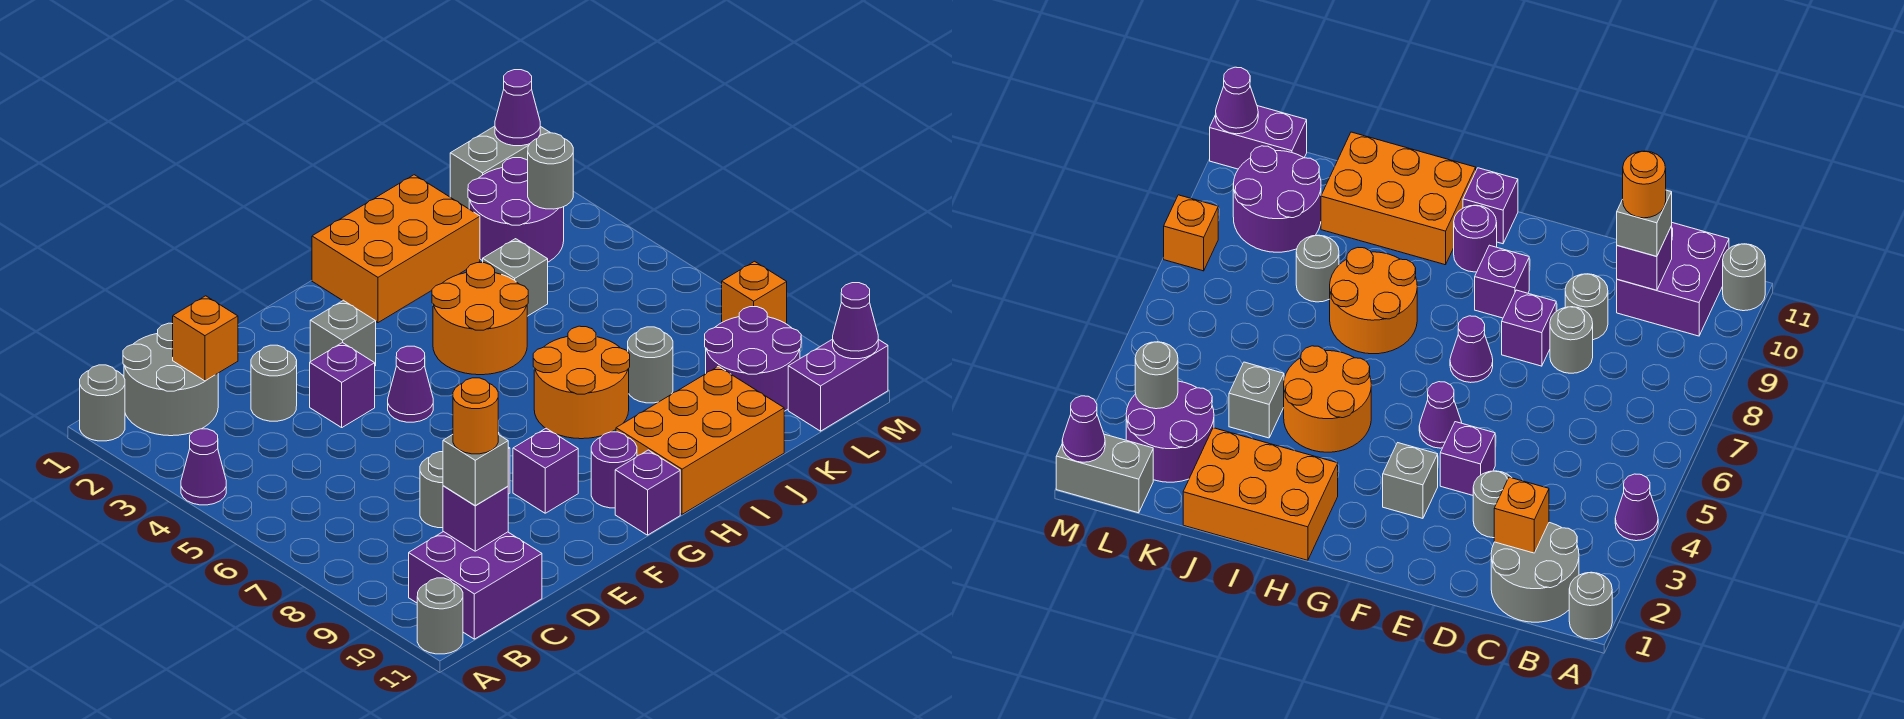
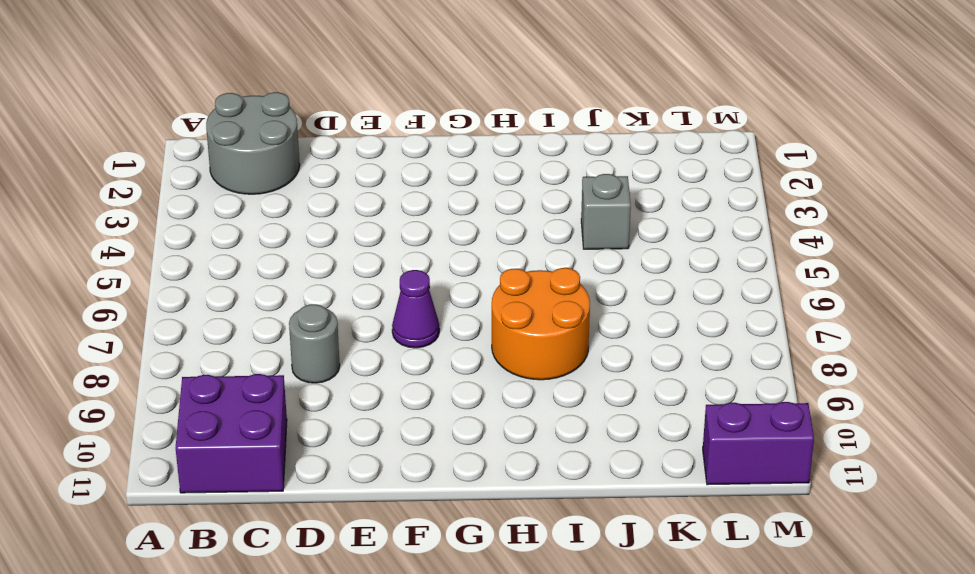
none -> grey round brick A1 level 1
none -> purple cone A4 level 1
none -> grey round brick A11 level 1
none -> grey round brick D3 level 1

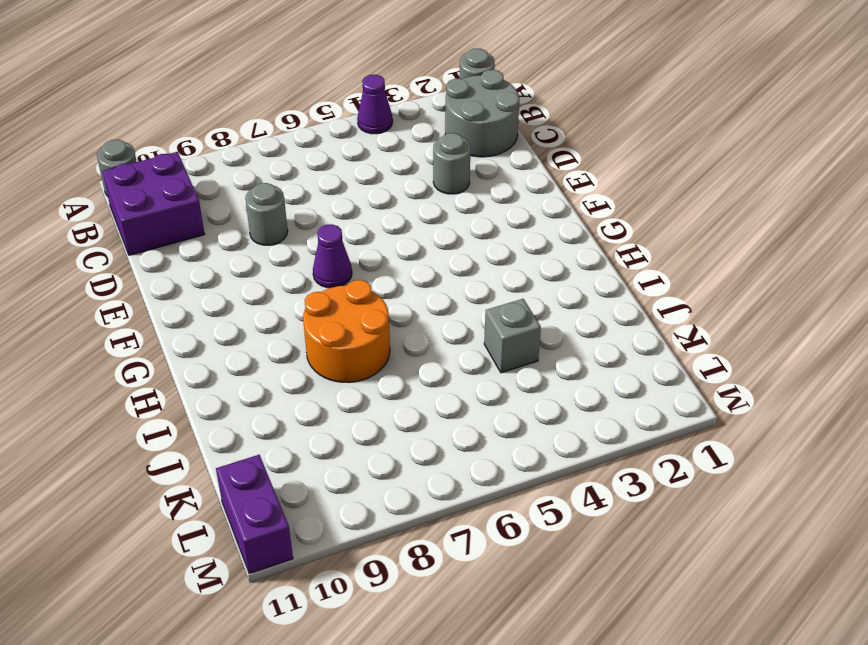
none -> grey round brick D9 level 1
none -> purple brick E4 level 1
none -> purple brick E8 level 1
none -> grey brick F3 level 1

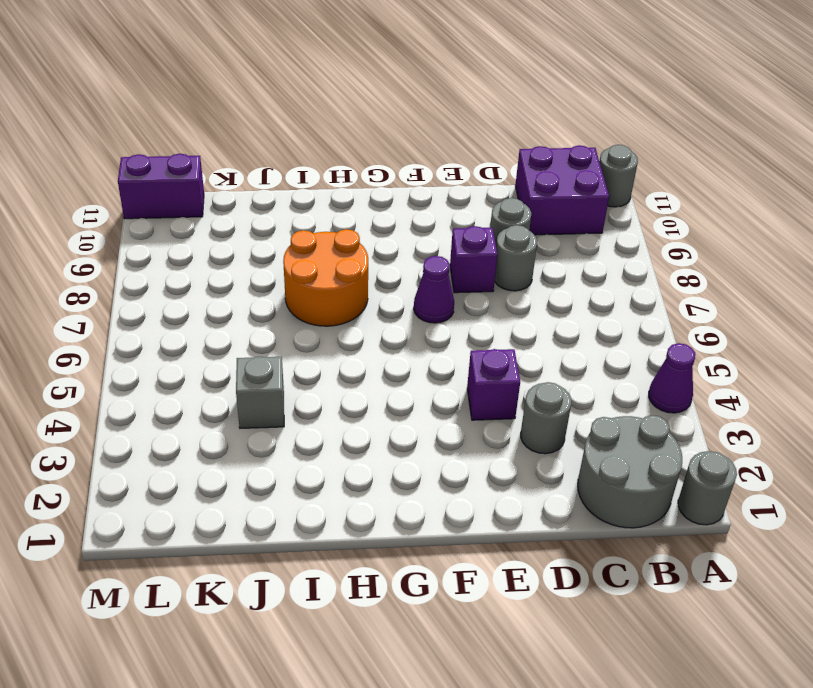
none -> grey brick F3 level 1
none -> purple cone F5 level 1
none -> purple brick F9 level 1
none -> purple round brick G10 level 1

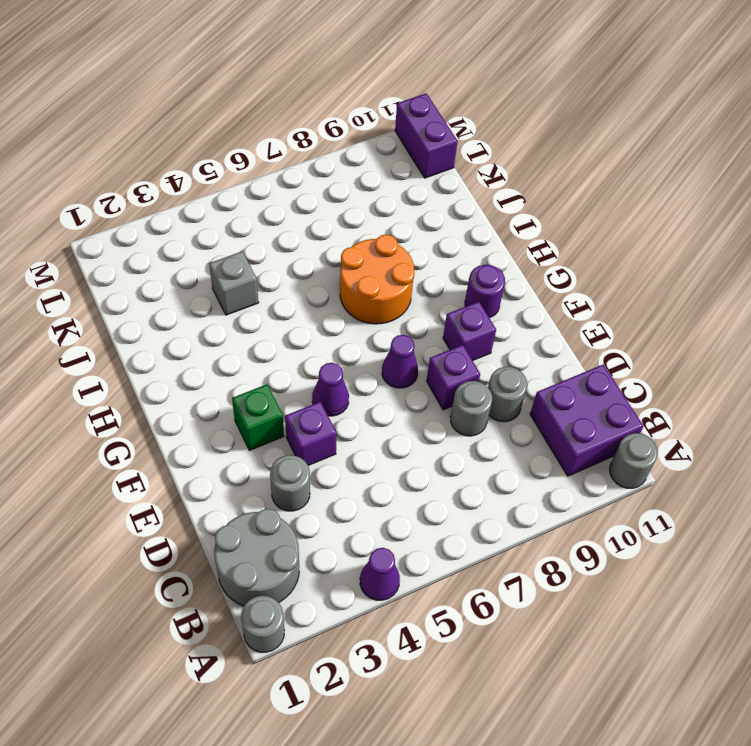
green brick F3 level 1 -> grey brick F3 level 1
none -> purple brick G11 level 1
none -> orange brick H1:J2 level 1
none -> orange round brick H4:I5 level 1
none -> orange brick H10:J11 level 1

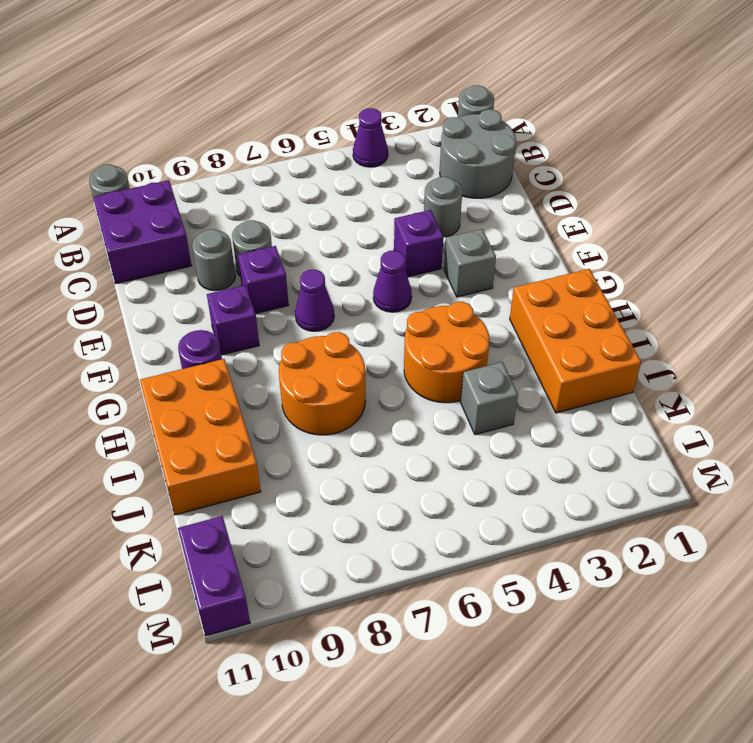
none -> purple brick G11 level 1
none -> grey round brick J8 level 1
none -> purple round brick K2:L3 level 1
none -> purple round brick K9:L10 level 1

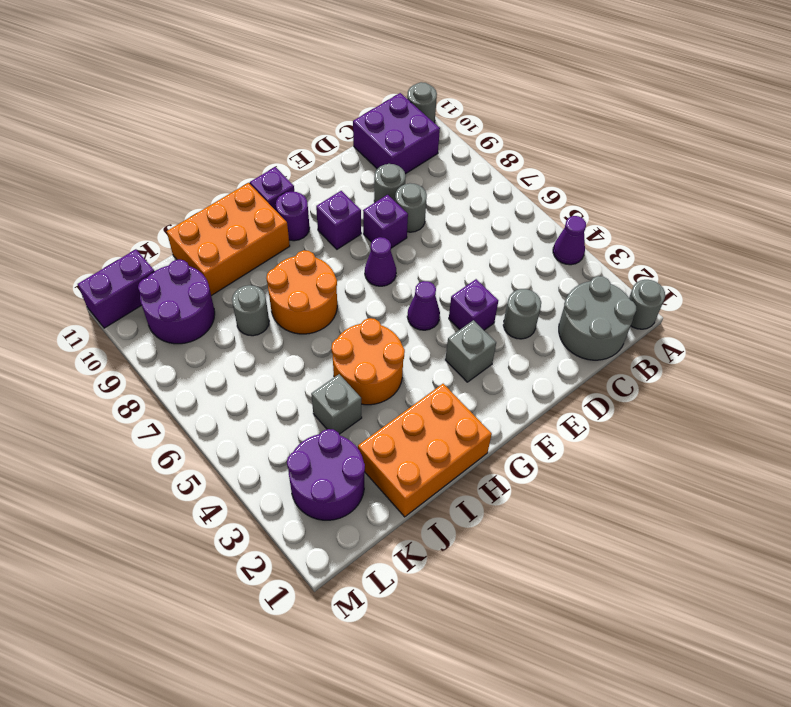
none -> grey brick L1:M1 level 1
none -> orange brick M8 level 1
none -> orange brick C2 level 2
none -> purple brick C10 level 2

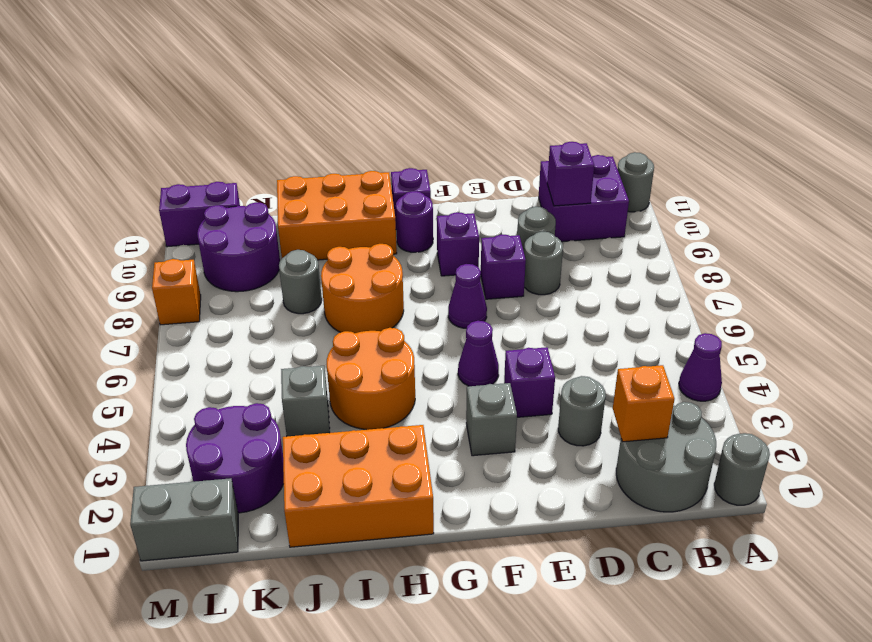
none -> grey round brick L3 level 2
none -> purple cone M1 level 2
none -> purple cone M11 level 2
none -> grey brick C10 level 3

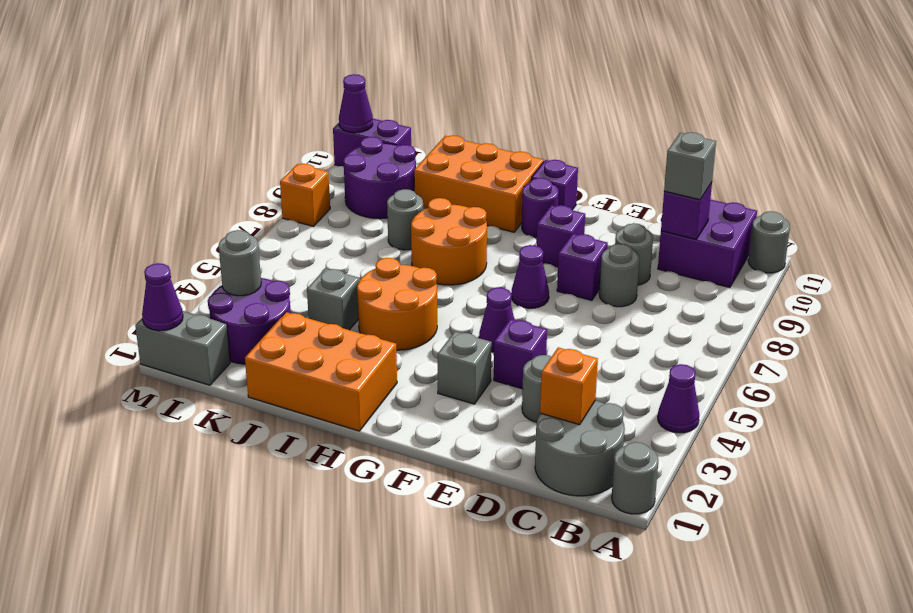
none -> orange round brick C10 level 4

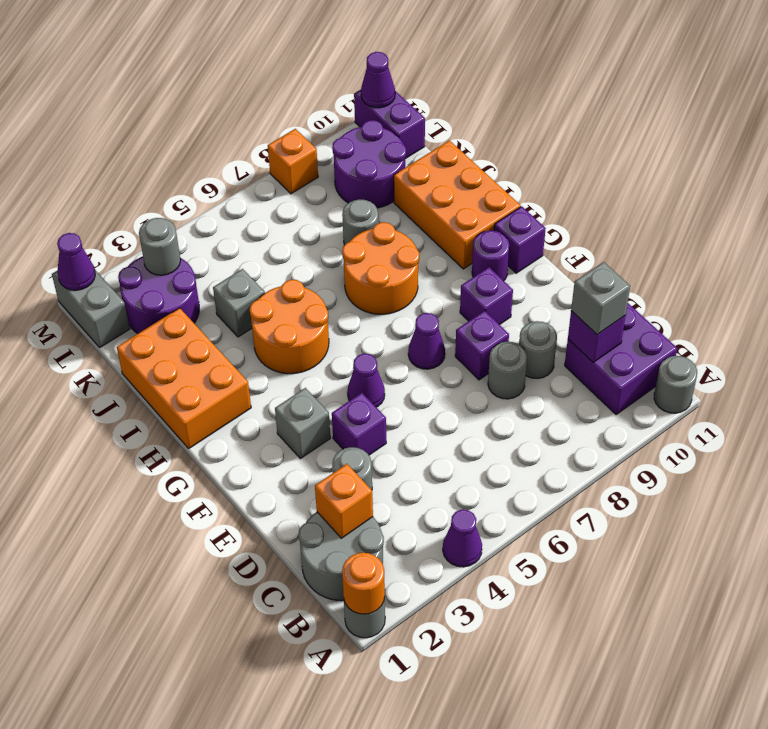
orange round brick A1 level 2 -> orange round brick C10 level 4

